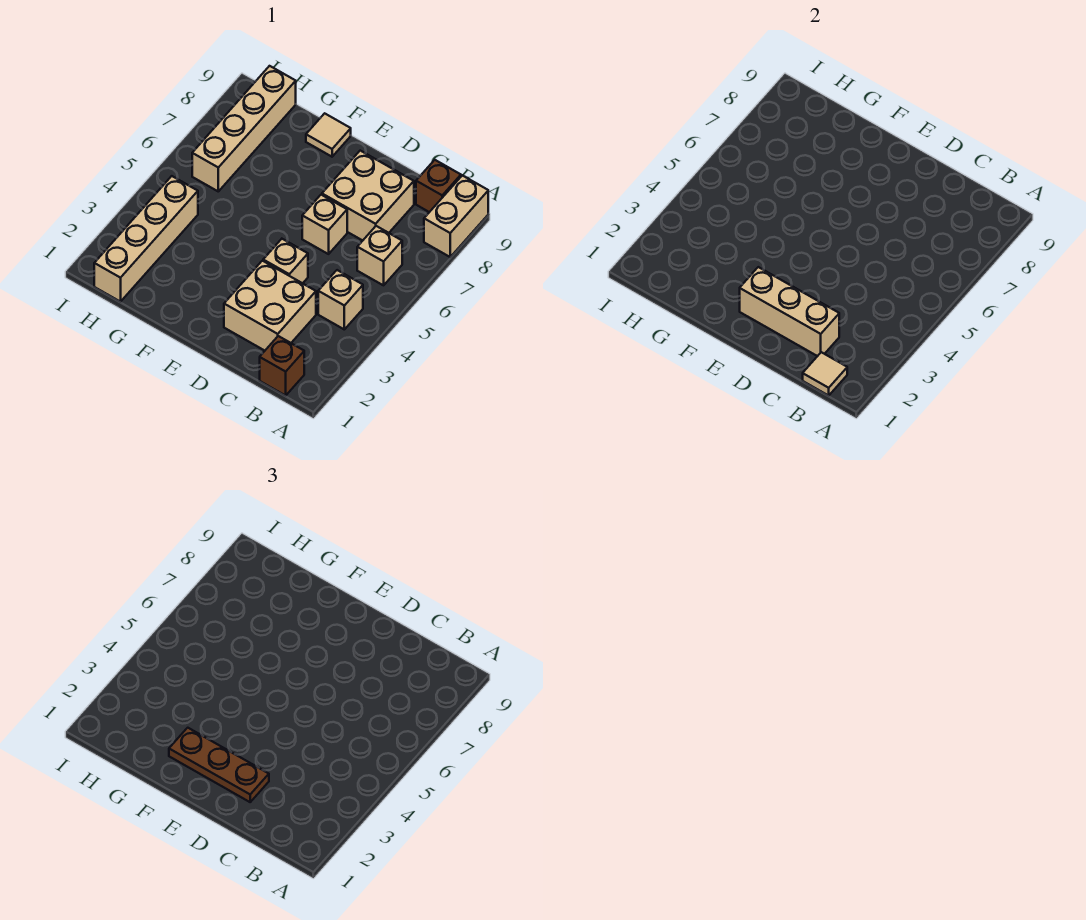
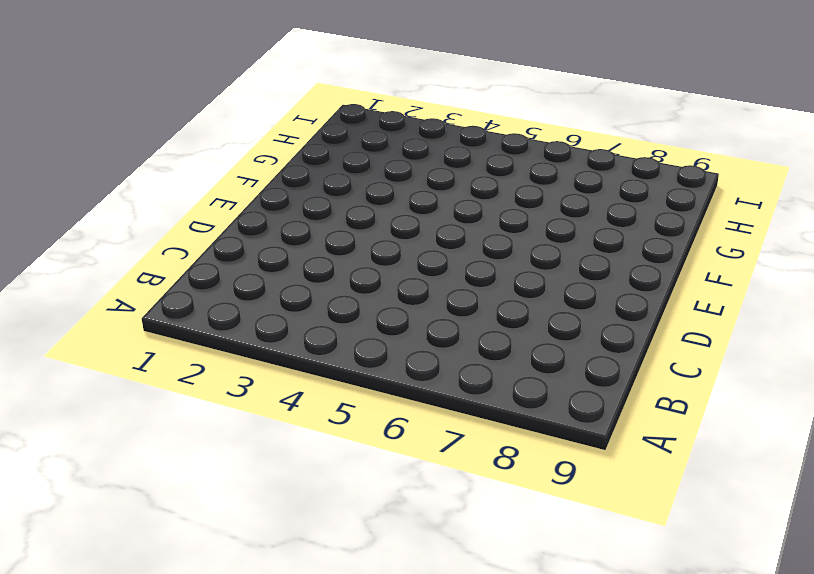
none -> tan brick A8:A9 level 1
none -> brown brick B1 level 1
none -> tan brick B4 level 1

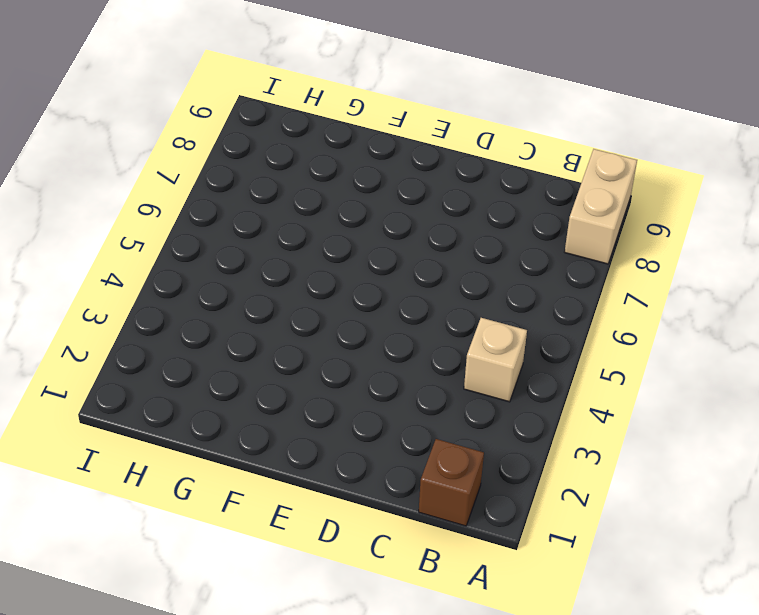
none -> tan brick B6 level 1
none -> brown brick B9 level 1
none -> tan brick C2:D3 level 1

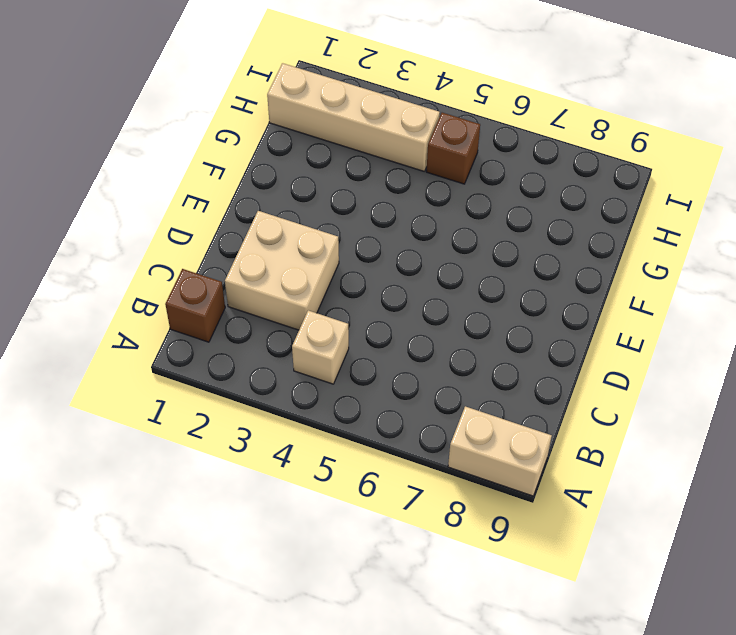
brown brick H5 level 1 -> brown brick B9 level 1
none -> tan brick B6 level 1
none -> tan brick C7:D8 level 1
none -> tan brick D4 level 1

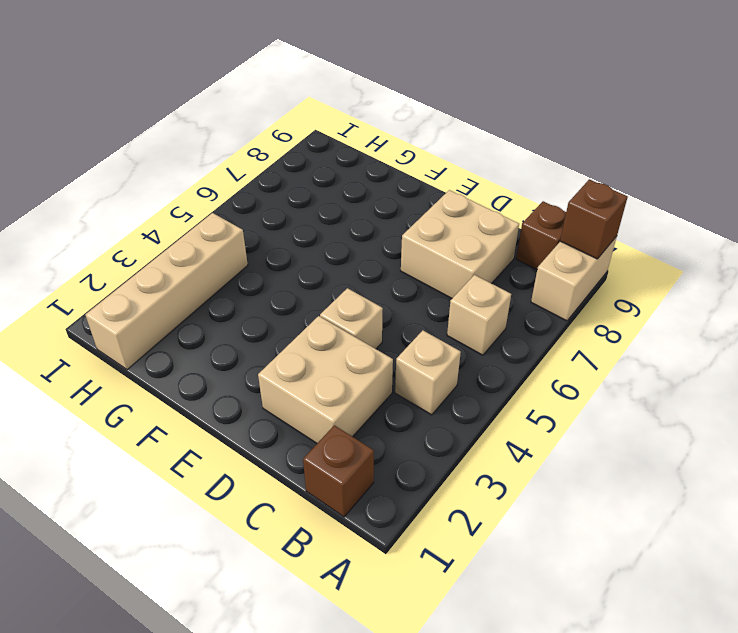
brown brick A9 level 2 -> none
none -> tan brick D6 level 1
none -> tan tile F9 level 1
none -> tan brick H6:H9 level 1

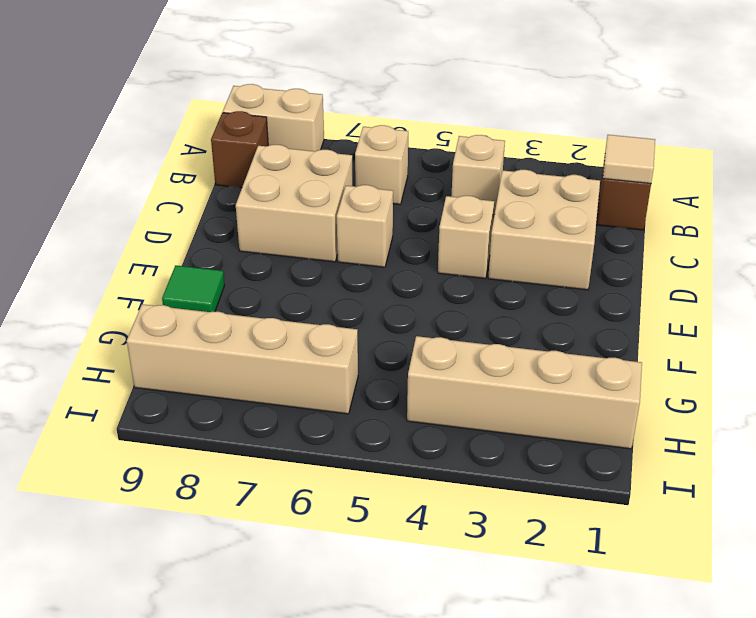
green tile F9 level 1 -> tan tile F9 level 1
none -> tan brick C2:E2 level 2
none -> brown plate D2:F2 level 3

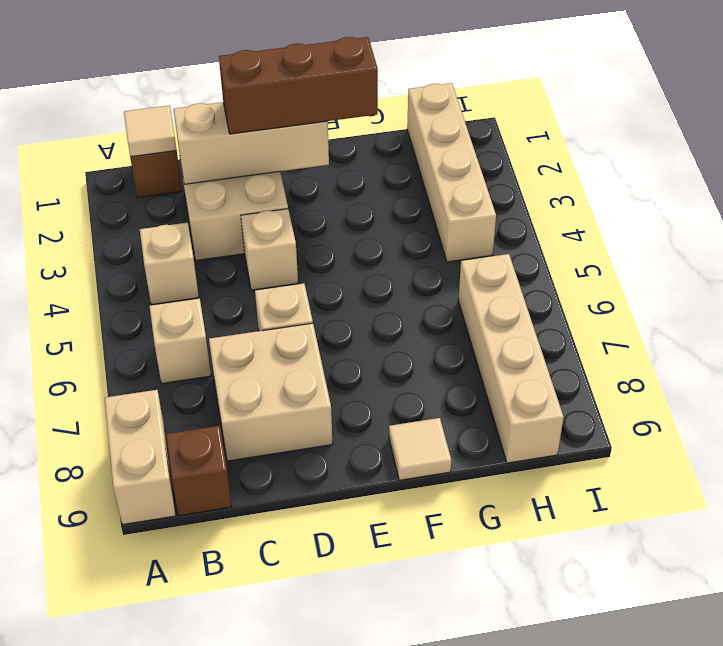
brown brick D2:F2 level 3 -> brown plate D2:F2 level 3

